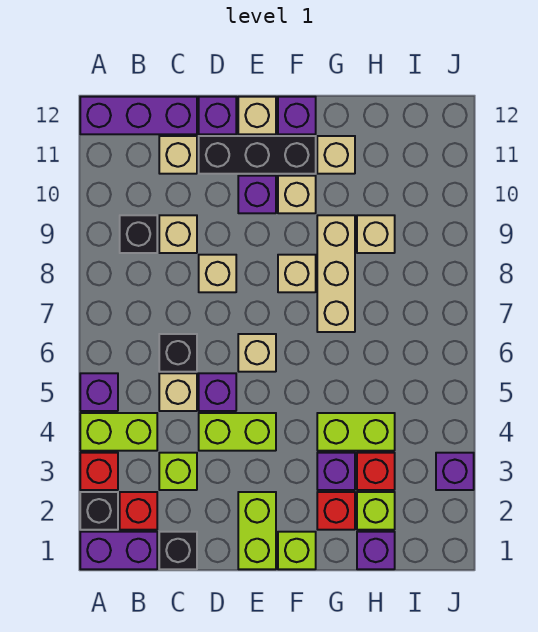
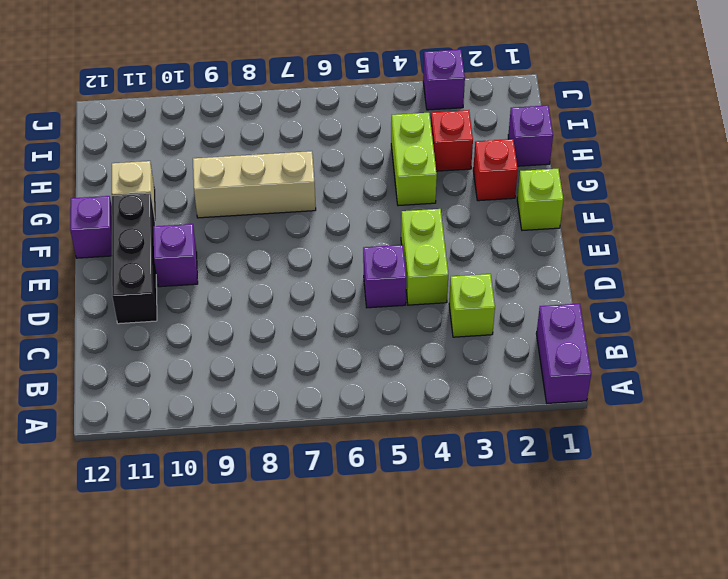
none -> black brick A2 level 1
none -> red brick A3 level 1
none -> lime brick A4:B4 level 1
none -> purple brick A5 level 1

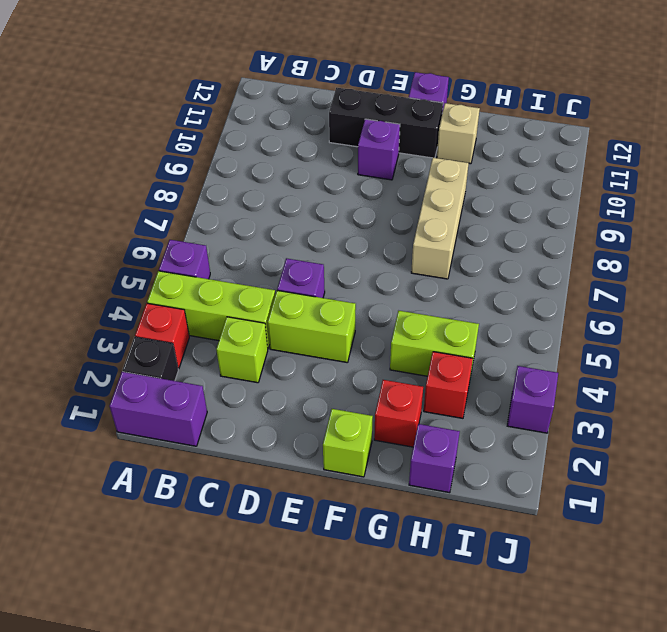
lime brick A4:C4 level 1 -> lime brick A4:B4 level 1
none -> purple brick A12:C12 level 1
none -> red brick B2 level 1
none -> black brick B9 level 1
none -> black brick C1 level 1

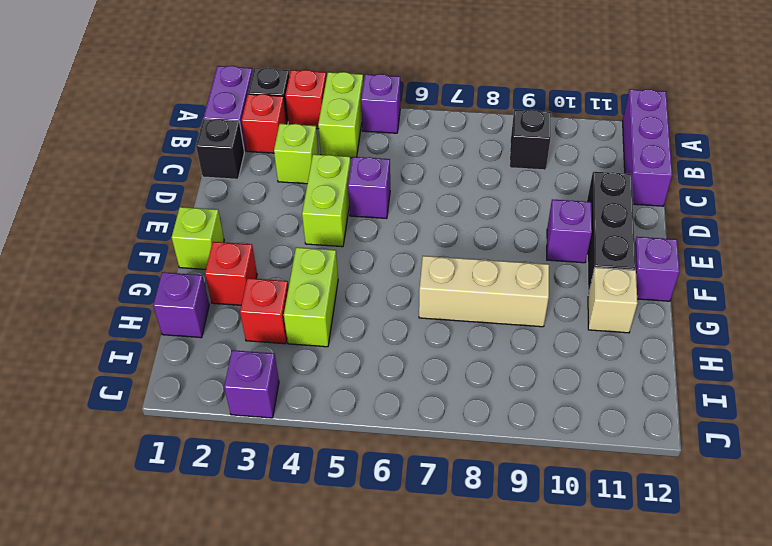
none -> tan brick C5 level 1
none -> black brick C6 level 1
none -> tan brick C9 level 1
none -> tan brick C11 level 1

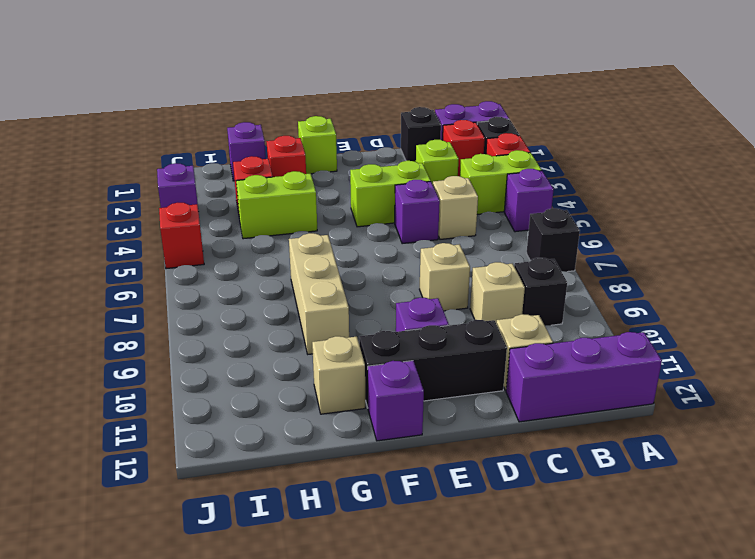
black brick A7 level 1 -> black brick C6 level 1
red brick J5 level 1 -> none
none -> purple brick D12 level 1
none -> lime brick E1:E2 level 1
none -> tan brick E6 level 1
none -> tan brick E12 level 1

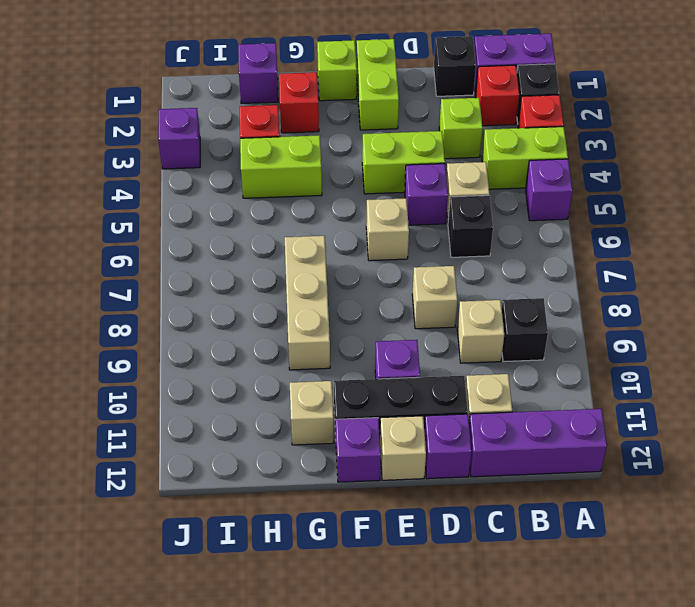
none -> tan brick F8 level 1
none -> tan brick F10 level 1
none -> purple brick G3 level 1
none -> lime brick H2 level 1

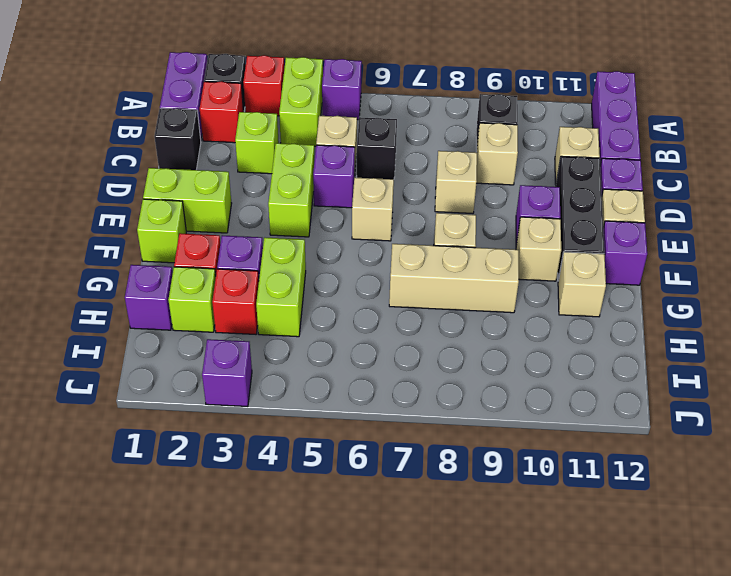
none -> tan brick H9 level 1

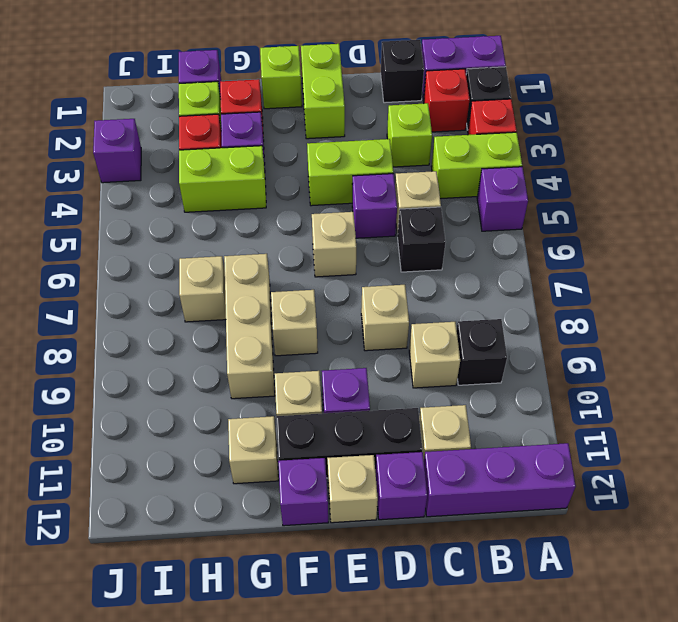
tan brick H7 level 1 -> tan brick H9 level 1

